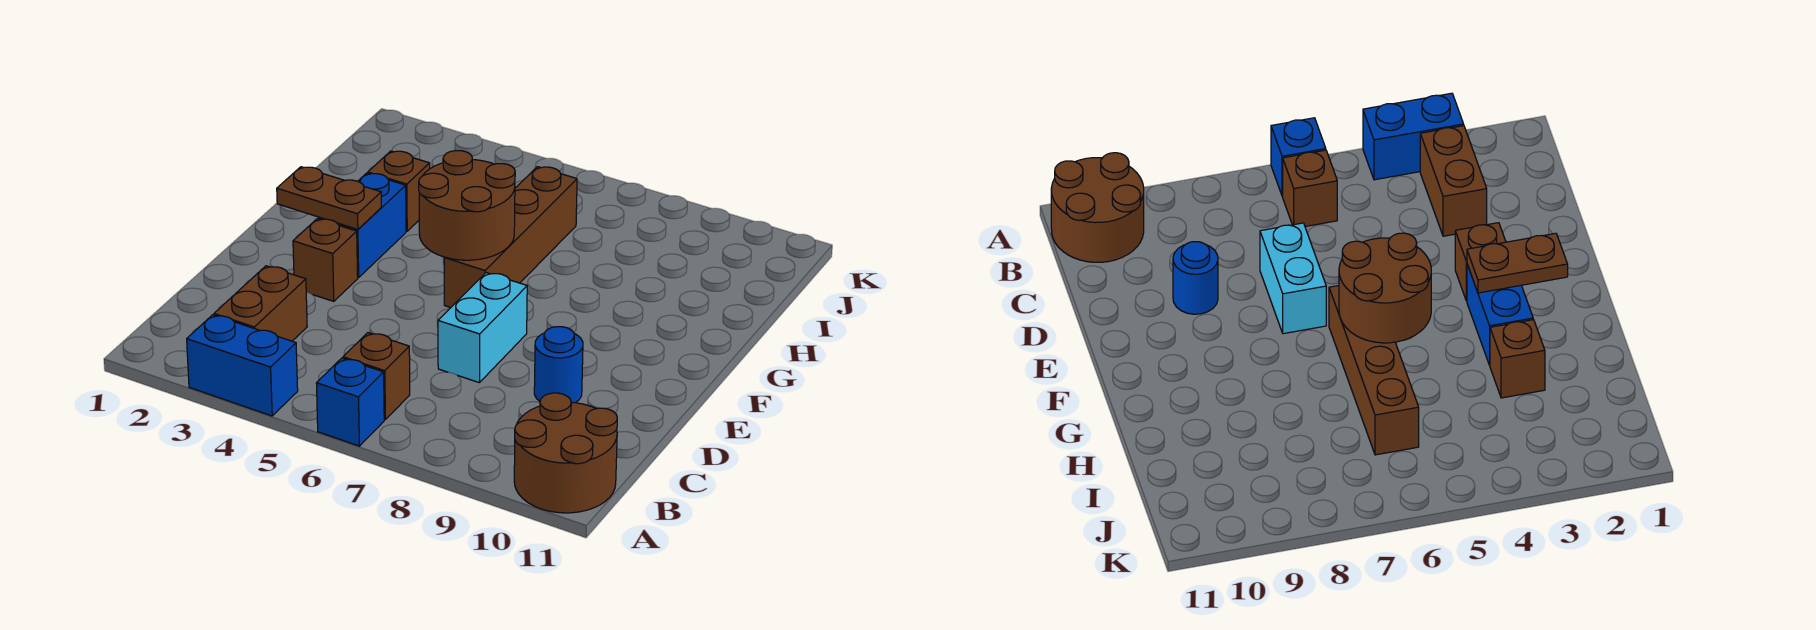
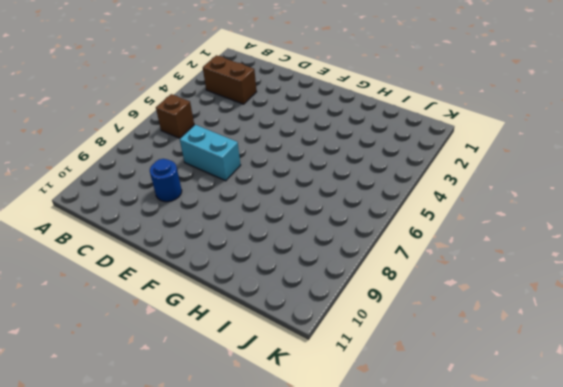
none -> blue brick A3:A4 level 1
none -> blue brick A6 level 1
none -> brown round brick A10:B11 level 1

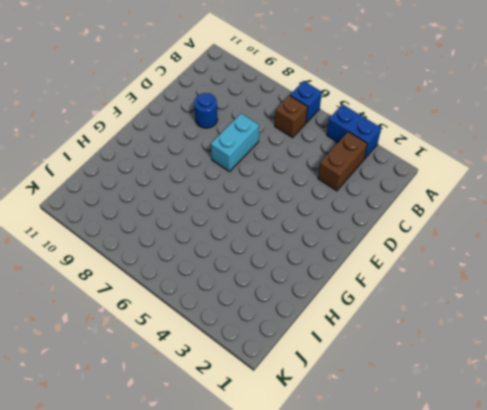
none -> brown round brick A10:B11 level 1
none -> brown brick E3 level 1
none -> blue brick F3:G3 level 1

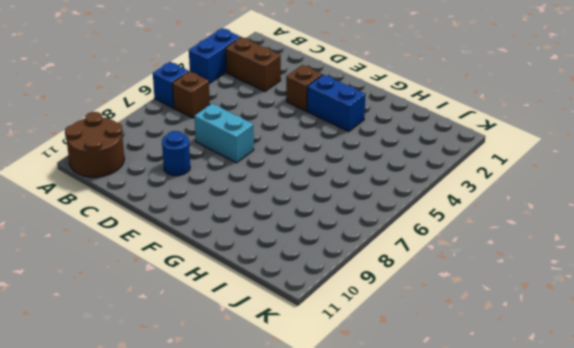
none -> brown brick F6:I6 level 1
none -> brown brick H3 level 1
none -> brown plate F2:F3 level 2

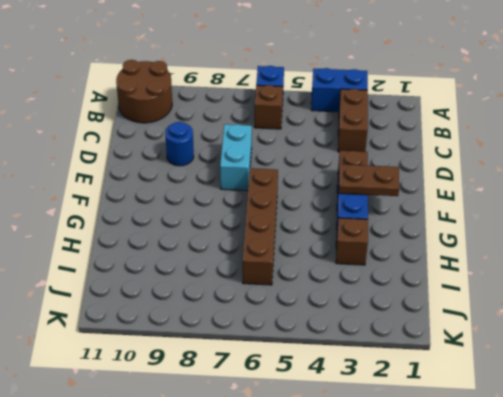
none -> brown round brick F5:G6 level 2

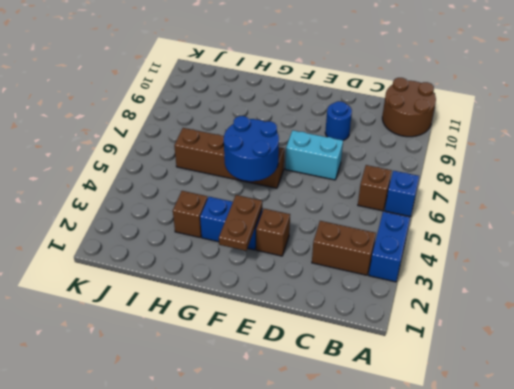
blue round brick F5:G6 level 2 -> brown round brick F5:G6 level 2

